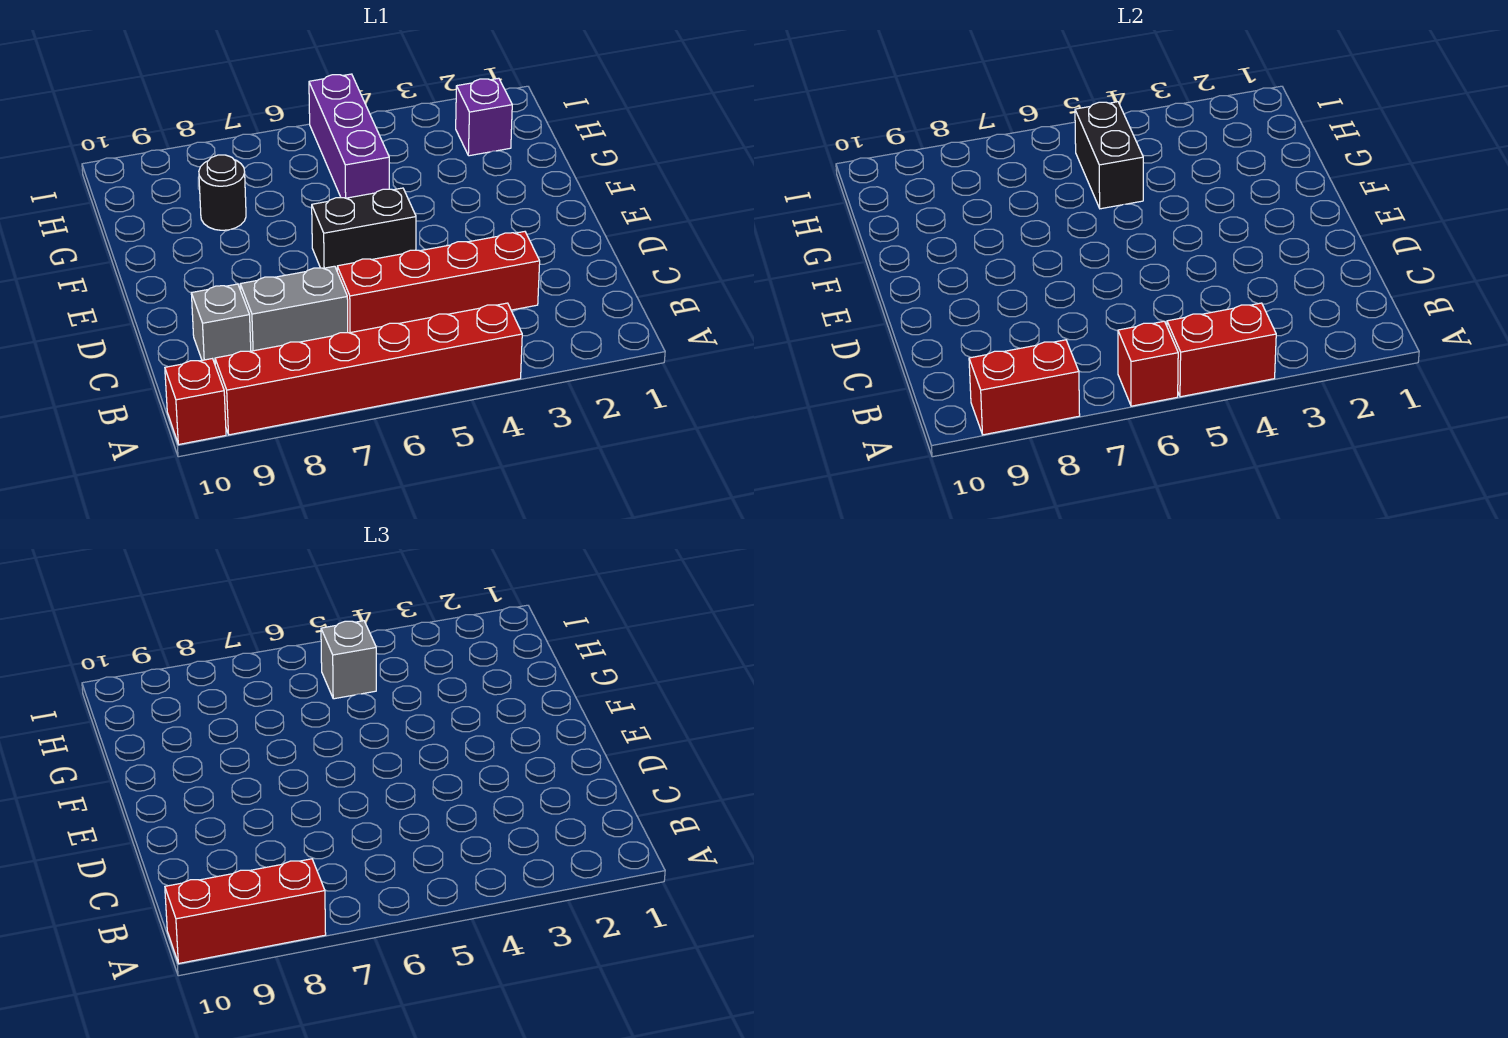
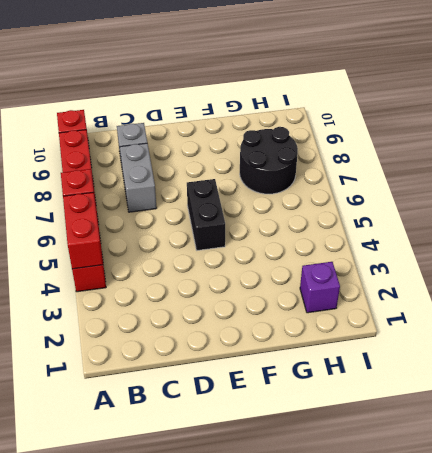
black round brick G7:H8 level 1 -> black round brick G8 level 1
none -> red brick C3:C6 level 1
none -> purple brick G5:I5 level 1
none -> red brick A8:A9 level 2

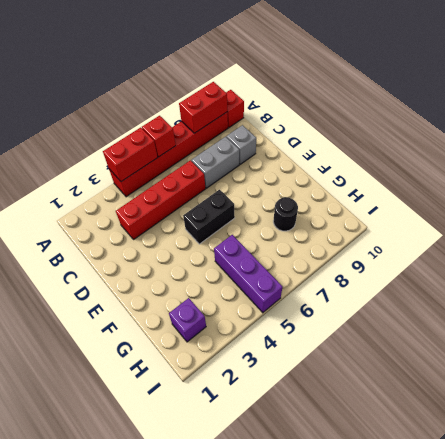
none -> black brick G5:H5 level 2
none -> red brick A8:A10 level 3
none -> grey brick H5 level 3

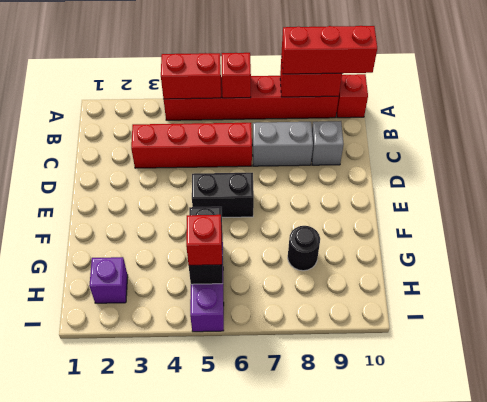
red brick H5 level 3 -> grey brick H5 level 3

